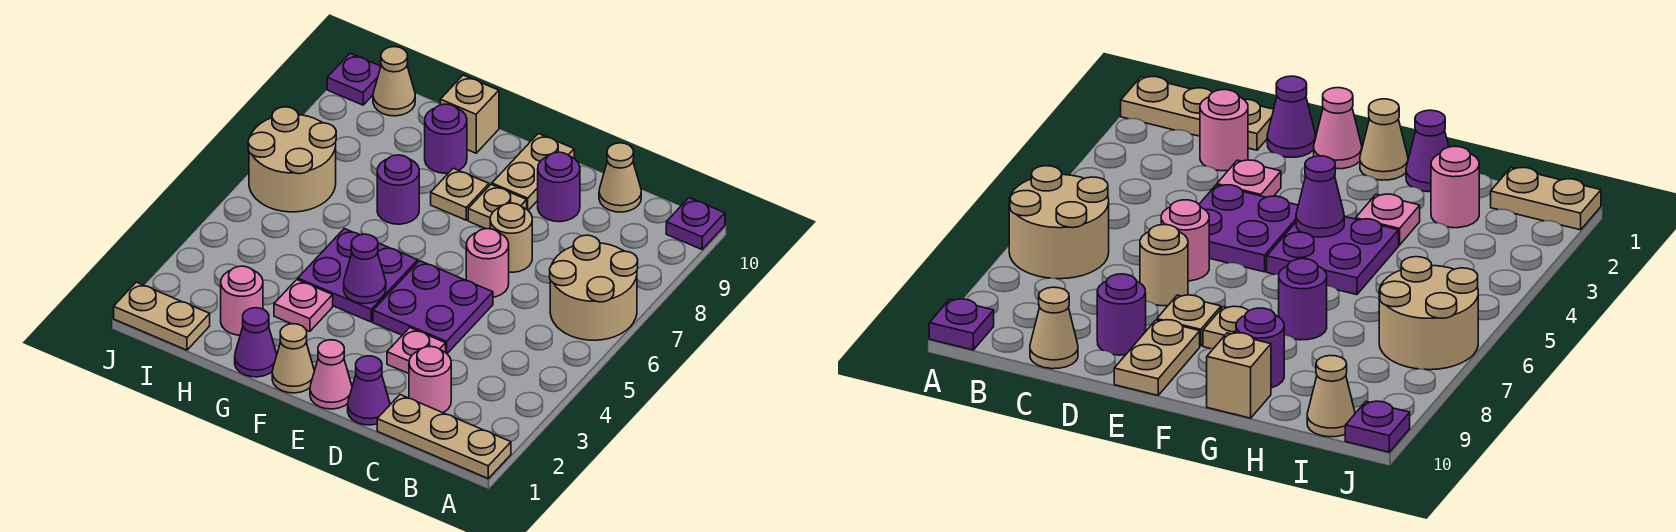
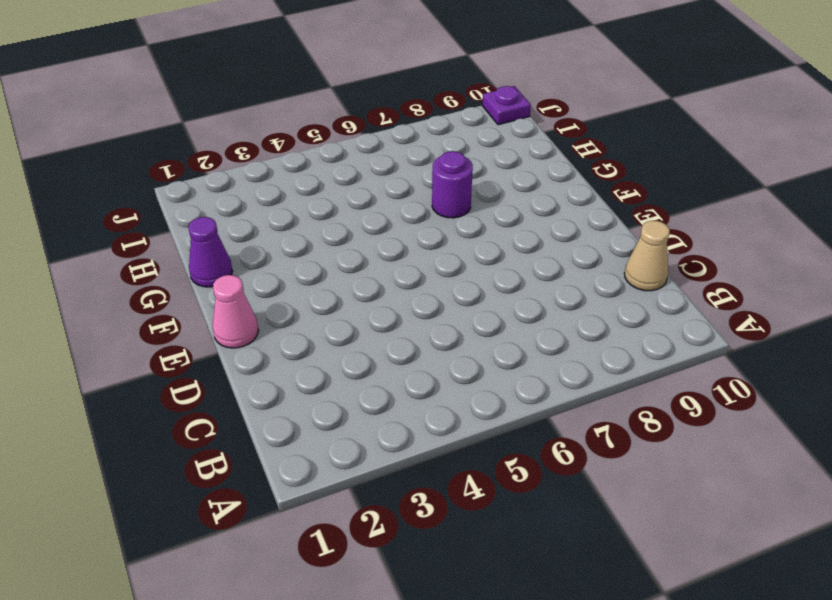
none -> tan plate A1:C1 level 1
none -> tan round brick A6:B7 level 1
none -> purple plate A10 level 1

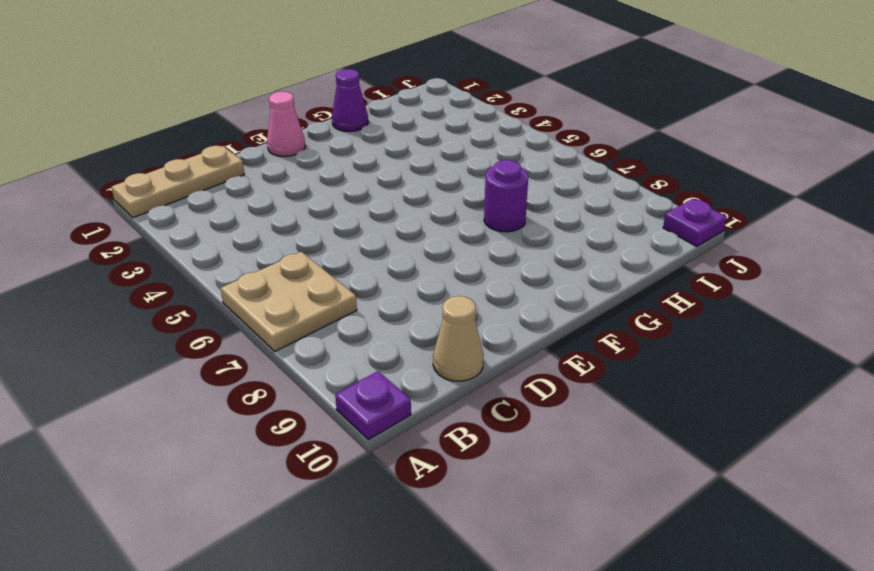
tan plate A6:B7 level 1 -> tan round brick A6:B7 level 1
none -> pink round brick C2 level 1
none -> purple cone D1 level 1
none -> pink plate D3 level 1

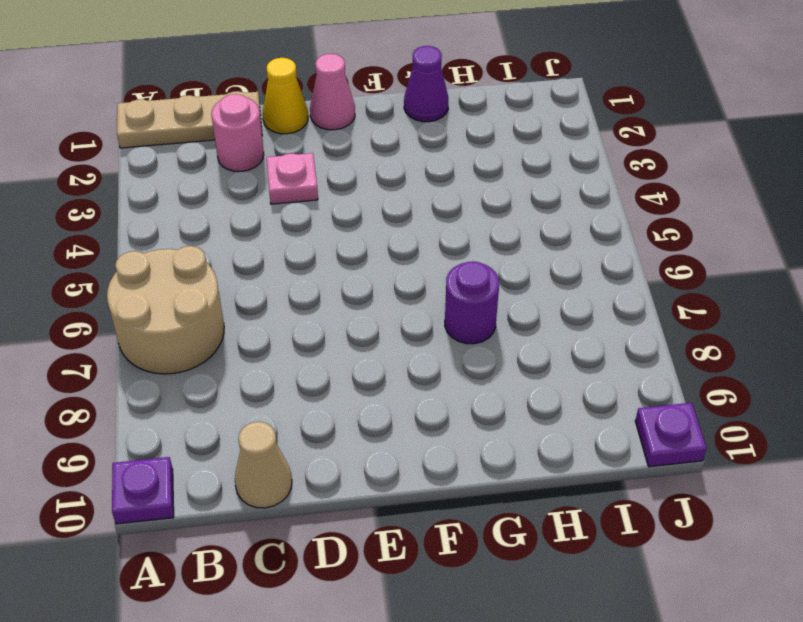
yellow cone D1 level 1 -> purple cone D1 level 1
none -> purple plate D4:E5 level 1
none -> pink round brick D6 level 1
none -> tan round brick D7 level 1

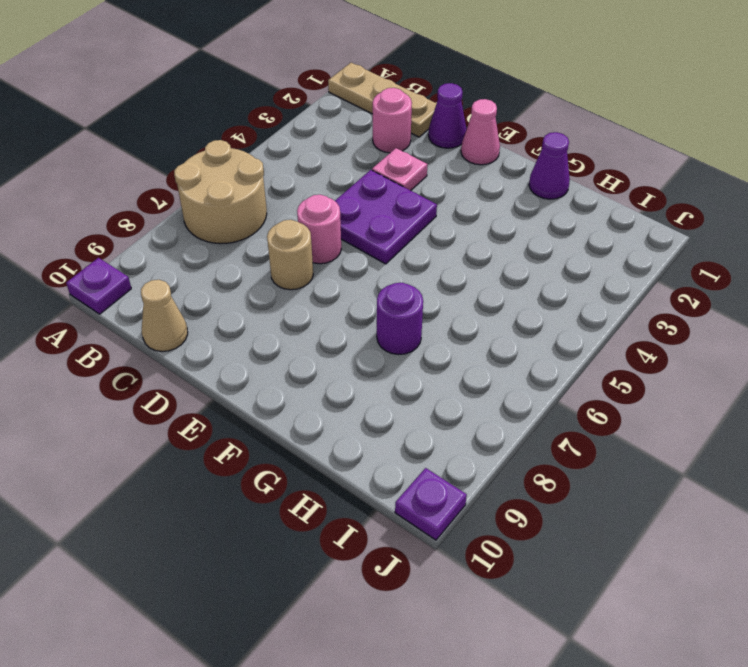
none -> purple round brick D9 level 1
none -> tan plate E8 level 1
none -> tan plate E9:E10 level 1

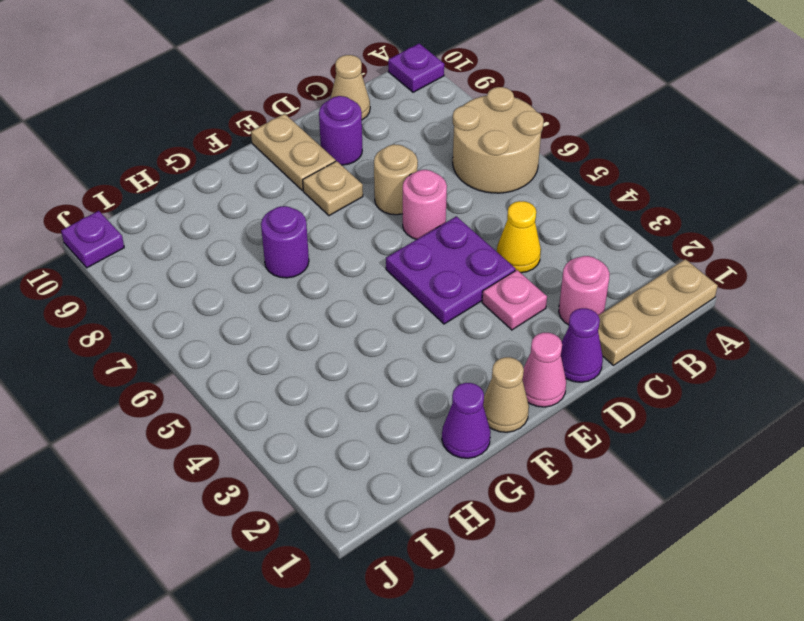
yellow cone C4 level 1 -> none
none -> purple plate F4:G5 level 1
none -> tan plate F8 level 1
none -> pink plate G3 level 1

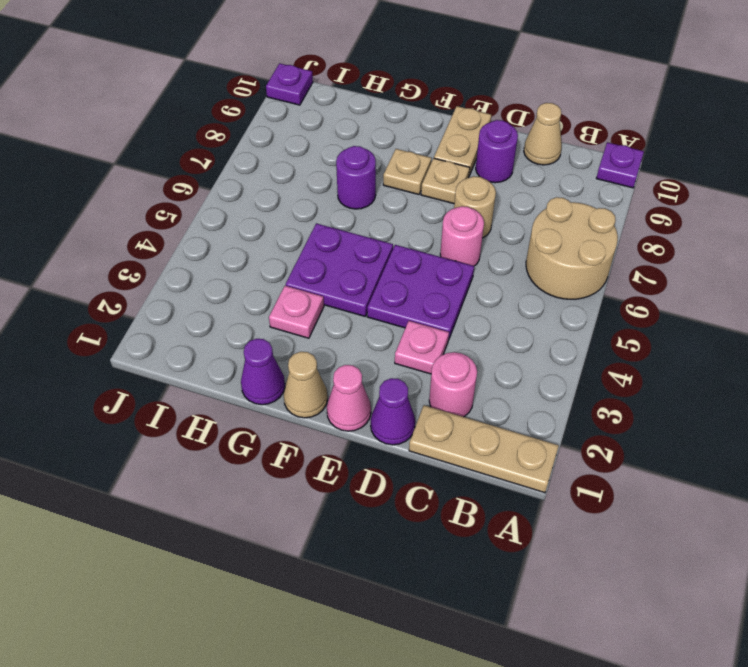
none -> purple round brick G9 level 1
none -> tan brick G10 level 1
none -> pink round brick H2 level 1

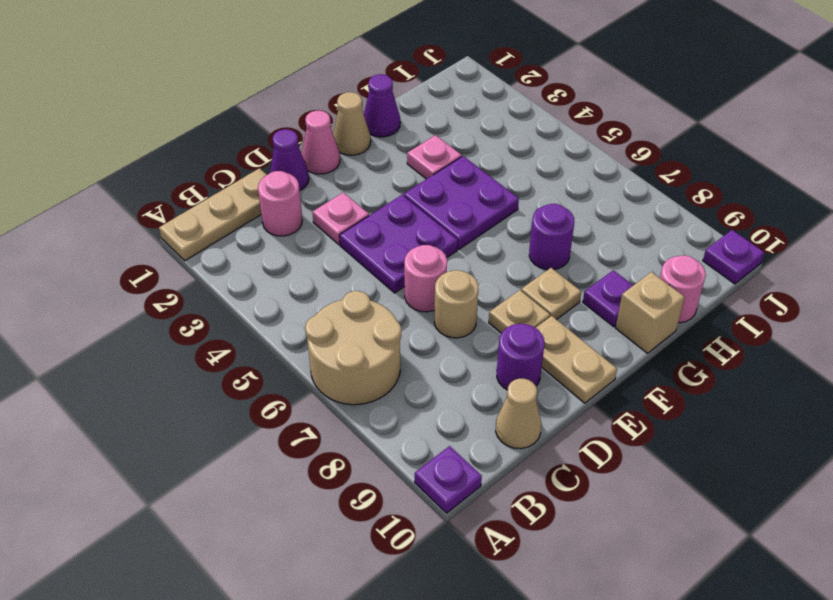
purple plate G9 level 1 -> purple round brick G9 level 1
pink round brick H10 level 1 -> pink round brick H2 level 1
none -> tan plate I1:J1 level 1
none -> tan round brick I6:J7 level 1
none -> tan cone I10 level 1

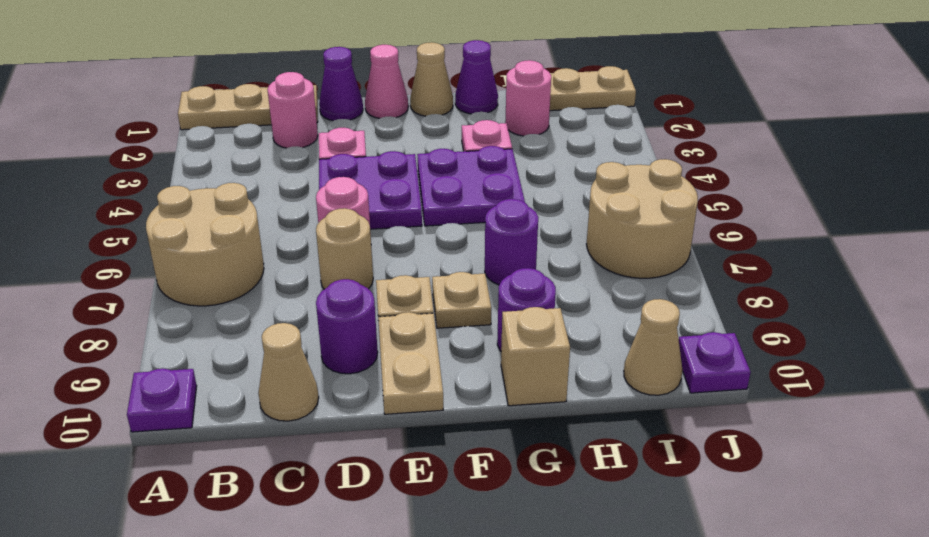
none -> purple cone F4 level 2

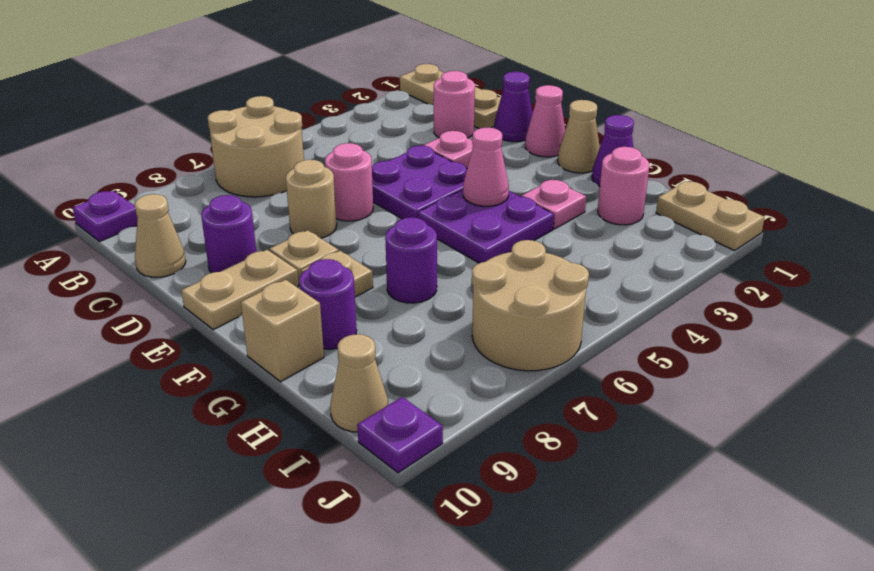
pink cone F4 level 2 -> purple cone F4 level 2

